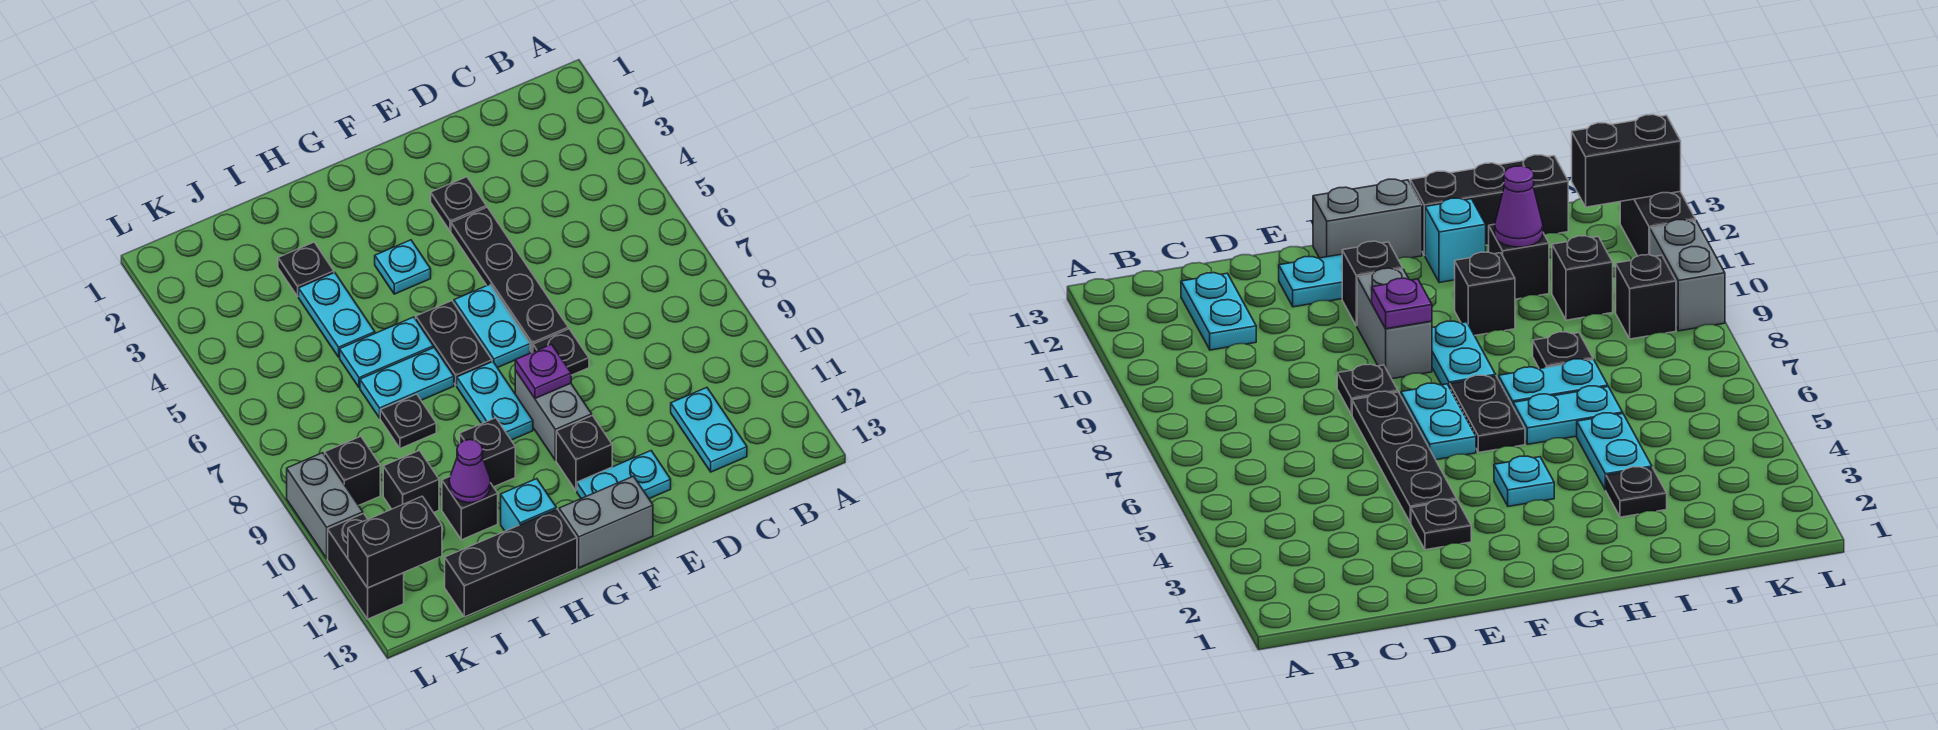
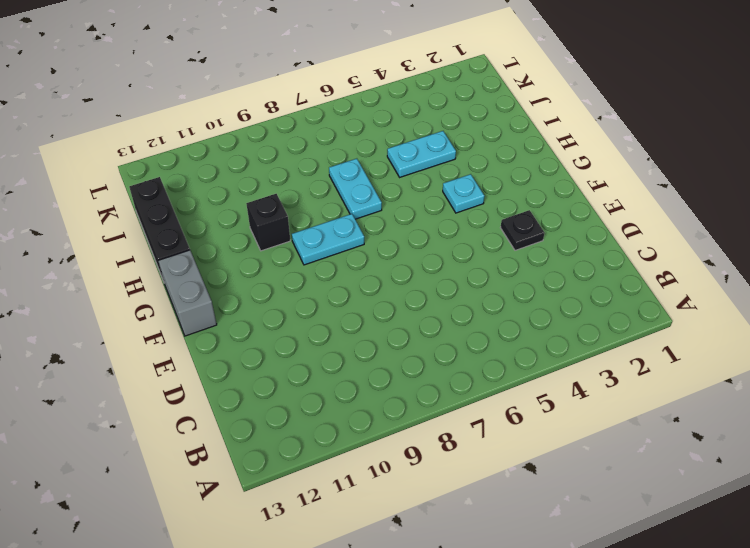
none -> cyan plate C11:C12 level 1
none -> black plate E4:E7 level 1
none -> black plate E8 level 1

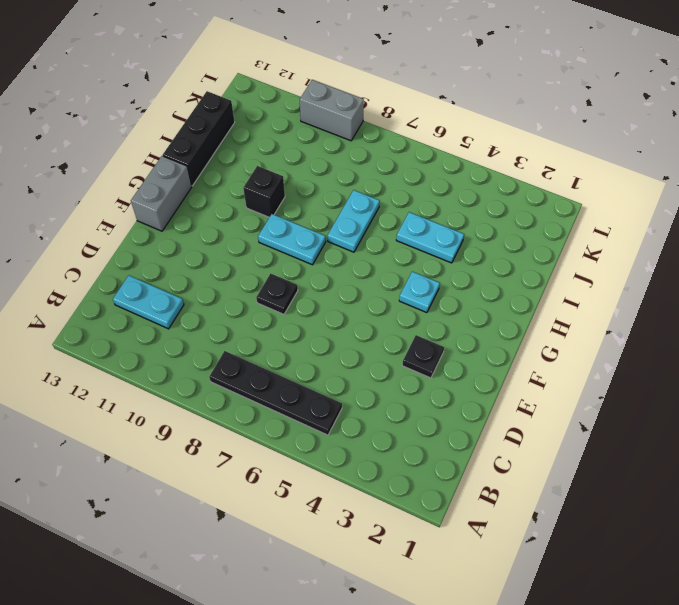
black plate B5:B8 level 1 -> black plate E4:E7 level 1
none -> cyan plate E12:F12 level 1
none -> cyan plate F6:F7 level 1
none -> grey brick F9:F10 level 1

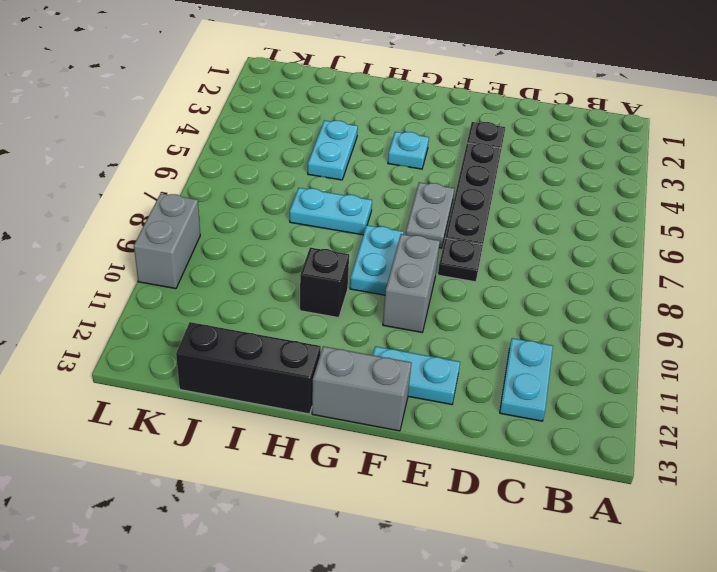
grey plate F6:F7 level 1 -> cyan plate F6:F7 level 1
none -> black brick F11 level 1
none -> black plate G6:G7 level 1
none -> cyan plate H6:I6 level 1

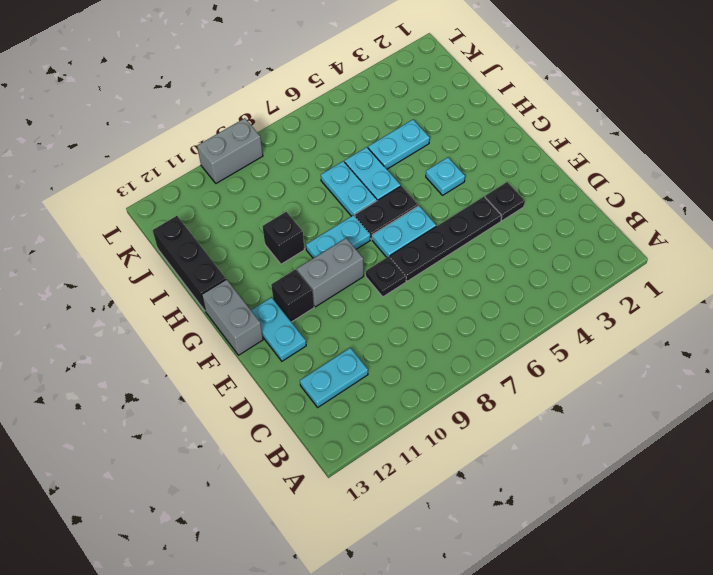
none -> cyan brick H12 level 1
none -> black plate I3 level 1
none -> black plate I8 level 1

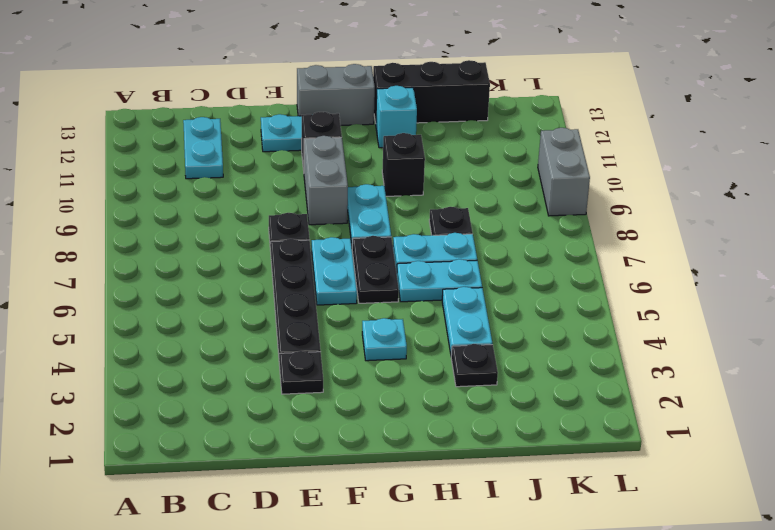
none -> black brick I11 level 1
none -> black brick J10 level 1
none -> black brick K9 level 1

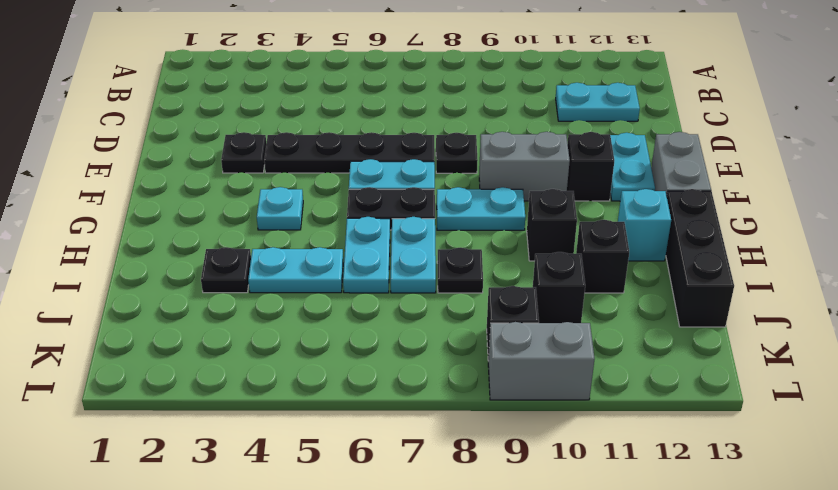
none -> black brick L11:L12 level 1
none -> purple plate F9 level 2
none -> purple cone I11 level 2

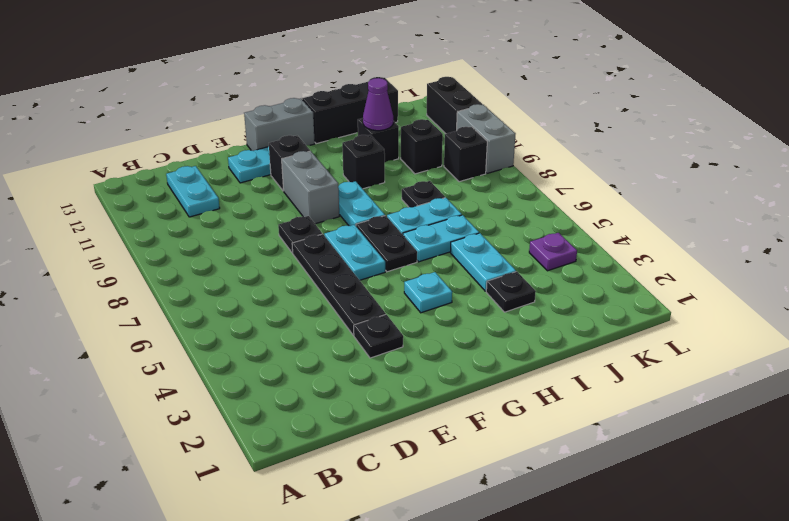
purple plate K4 level 1 -> purple plate F9 level 2
none -> cyan brick H12 level 1
none -> black brick K12:L12 level 2

